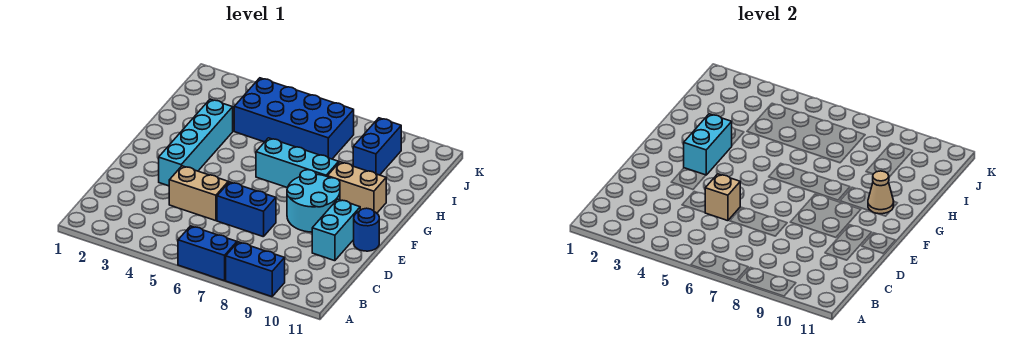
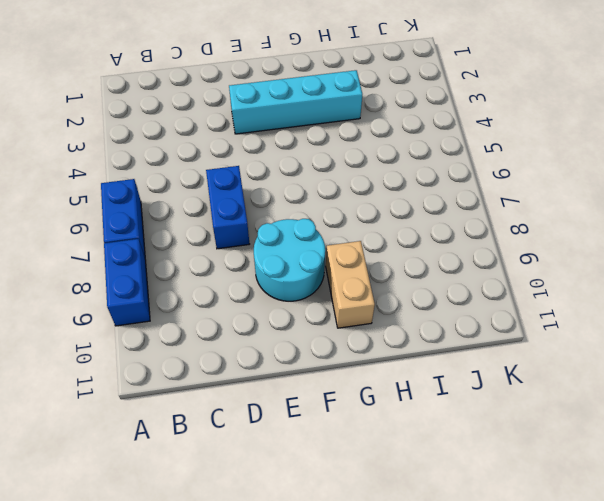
none -> tan brick D4:D5 level 1
none -> cyan brick D10:E10 level 1
none -> blue round brick E11 level 1

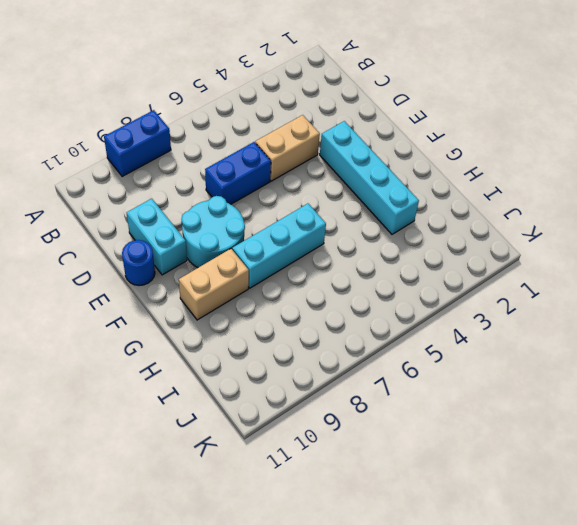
none -> blue brick A6:A7 level 1
none -> blue brick I4:J7 level 1
none -> blue brick I9:J9 level 1

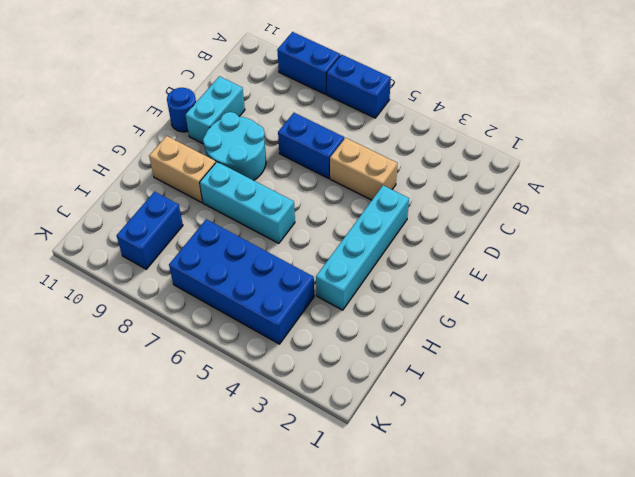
none -> tan brick D5 level 2
none -> cyan brick F3:G3 level 2
none -> tan cone G10 level 2

